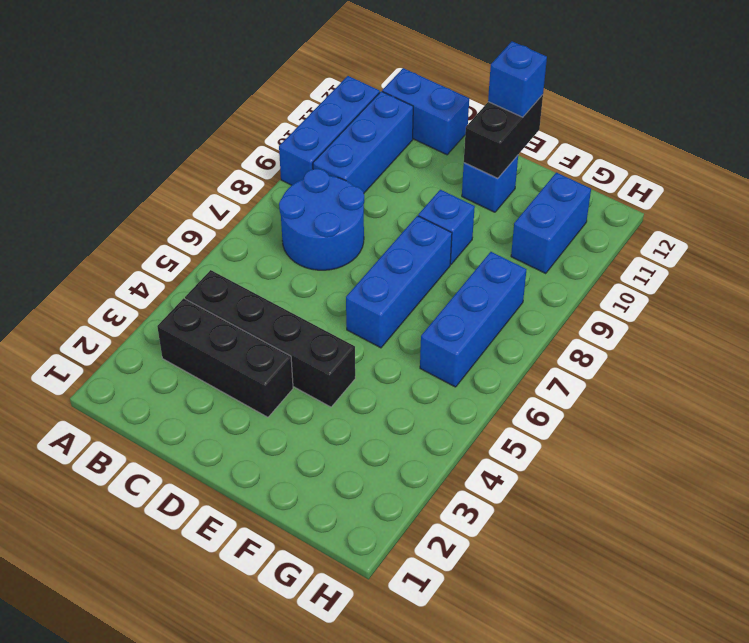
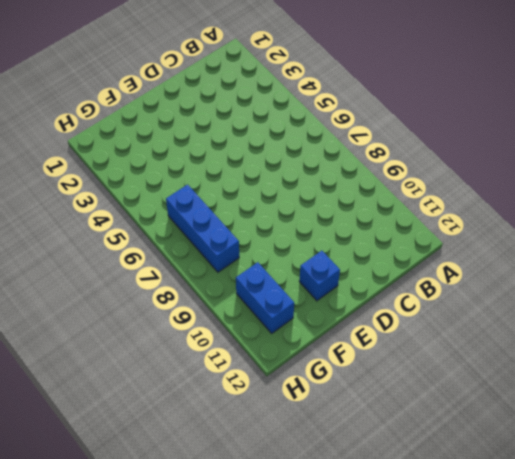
none -> blue brick A9:A11 level 1
none -> black brick B3:D3 level 1
none -> black brick B4:E4 level 1

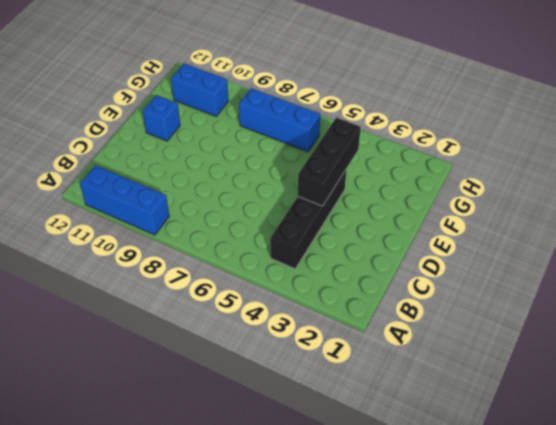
black brick D4:F4 level 2 -> black brick B3:D3 level 1
none -> blue round brick B7:C8 level 1
none -> blue brick B9:B11 level 1
none -> blue brick B12:C12 level 1

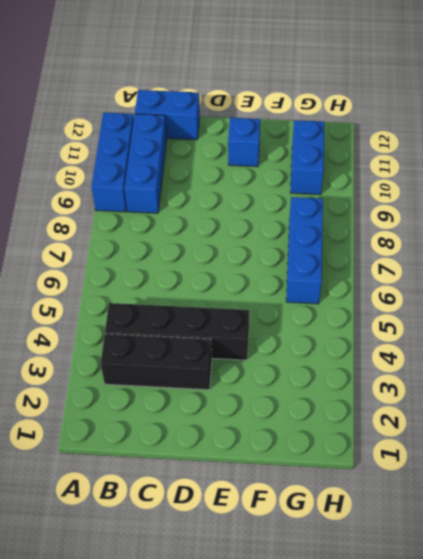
none -> blue round brick B7:C8 level 1
none -> blue brick E6:E8 level 1
none -> blue brick E9 level 1

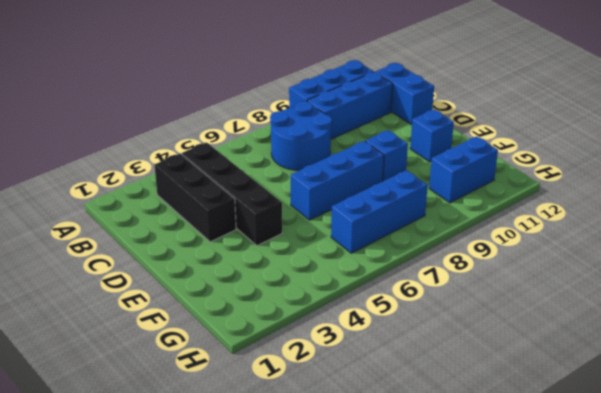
none -> black brick E11:E12 level 2
none -> blue brick E12 level 3

